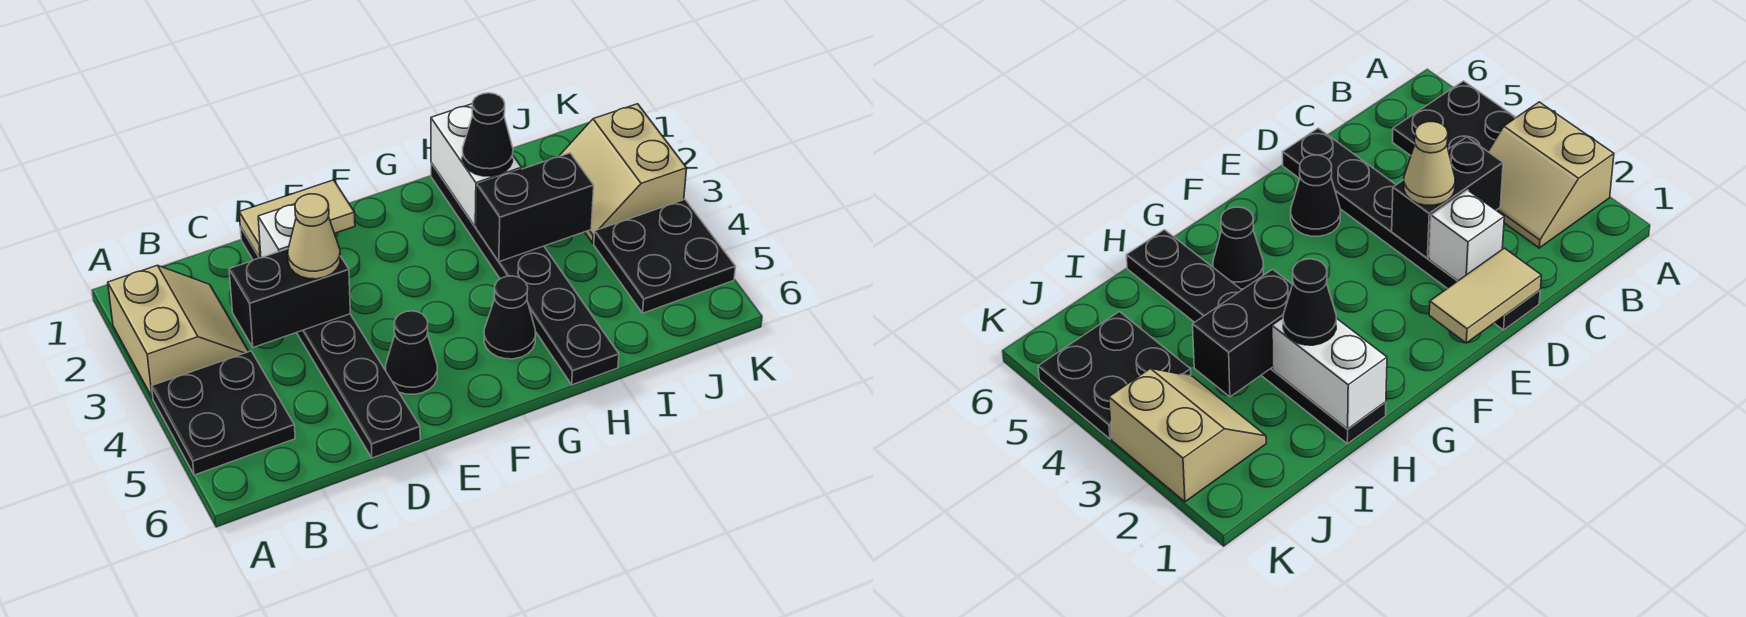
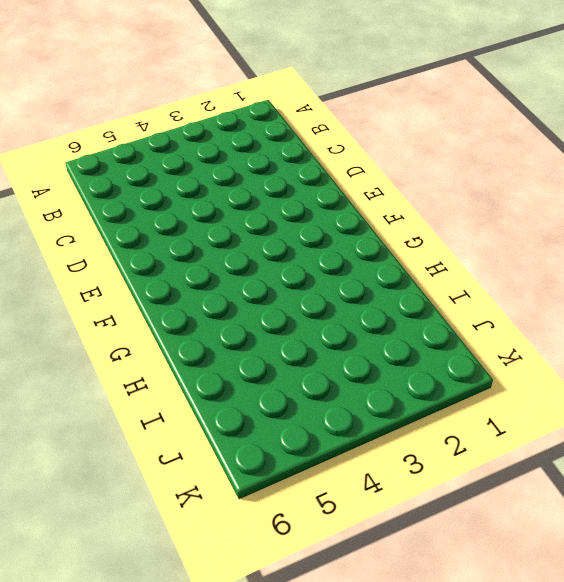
none -> tan slope A2:B3 level 1 top A
none -> black plate A4:B5 level 1
none -> black plate D1:D6 level 1

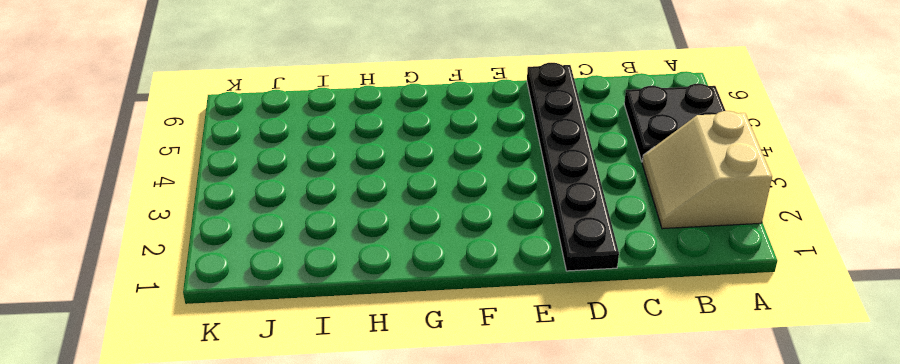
none -> black cone E5 level 1
none -> black cone G5 level 1
none -> black plate H1:H6 level 1

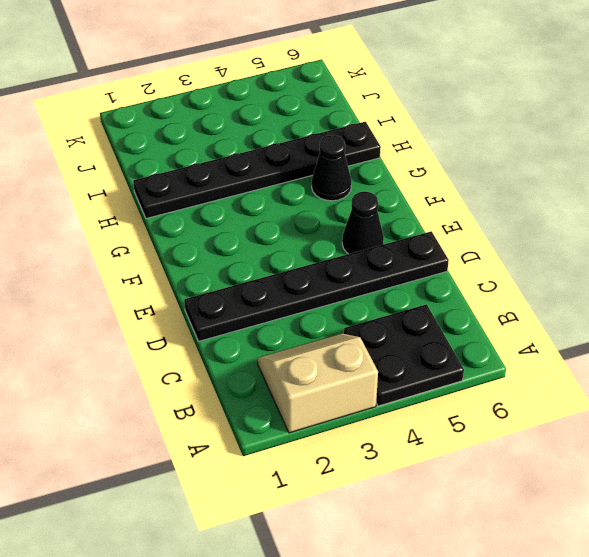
none -> tan slope J2:K3 level 1 top K
none -> black plate J4:K5 level 1
none -> black brick C3:D3 level 2

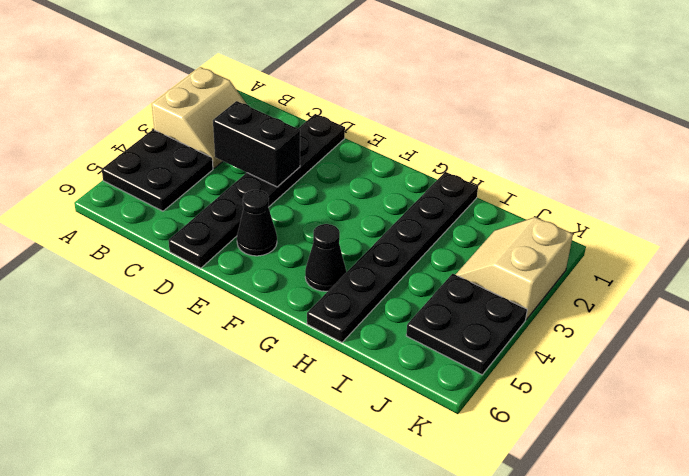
none -> tan tile D1:E1 level 2
none -> white brick D2 level 2
none -> white brick H1:H2 level 2

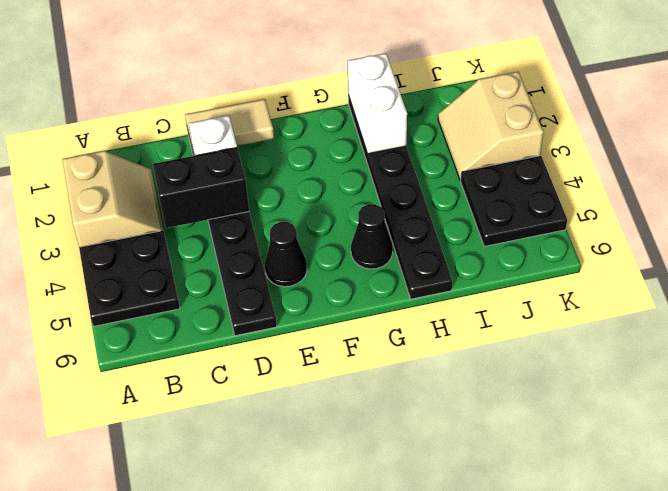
none -> black brick H3:I3 level 2
none -> tan cone D3 level 3
none -> black cone H2 level 3

